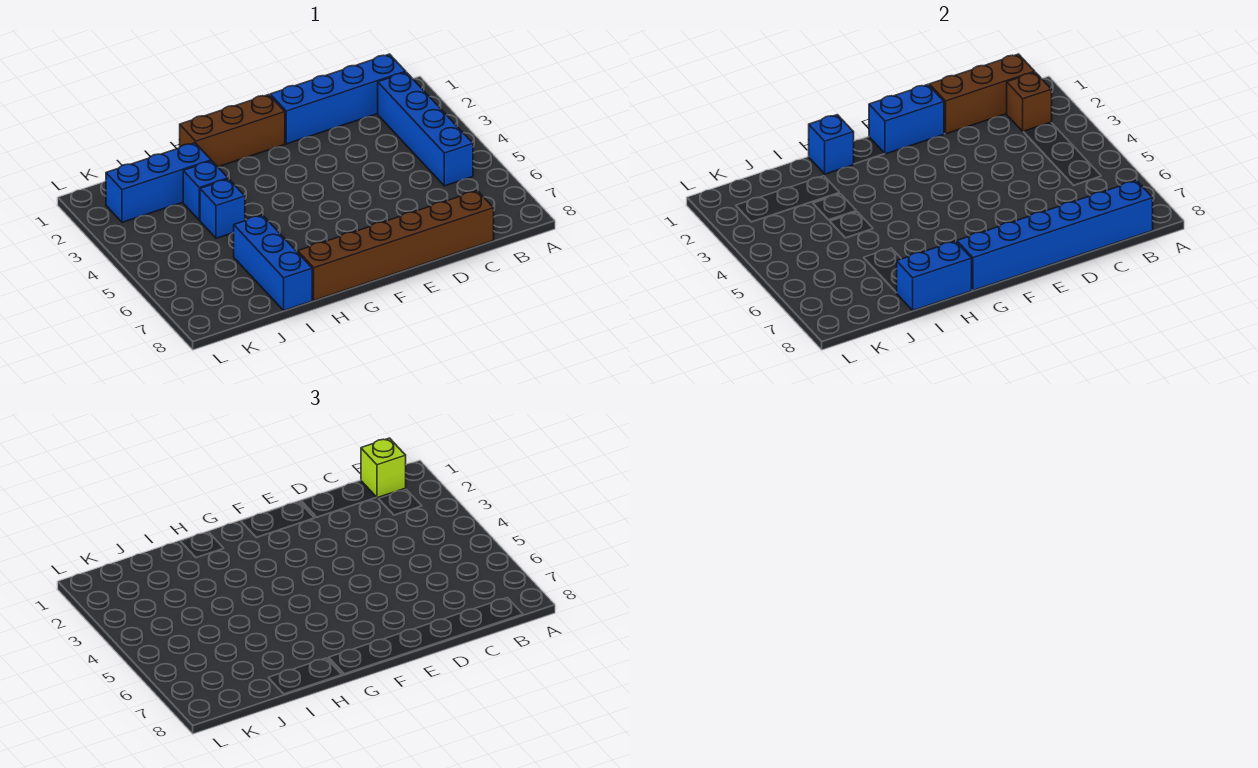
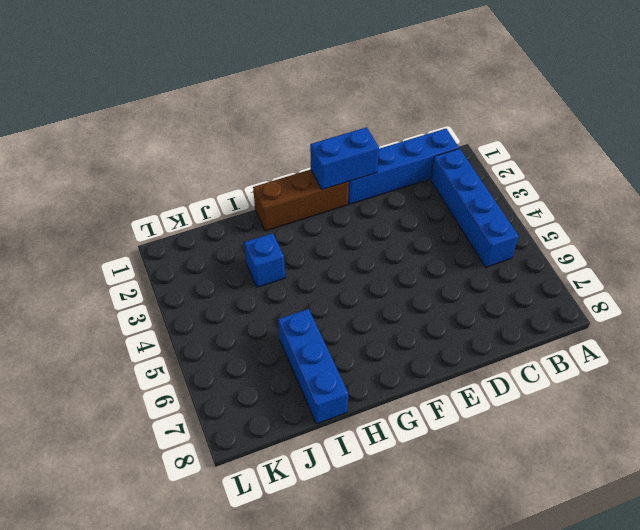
none -> brown brick C8:H8 level 1
none -> blue brick I2:K2 level 1
none -> blue brick I4 level 1

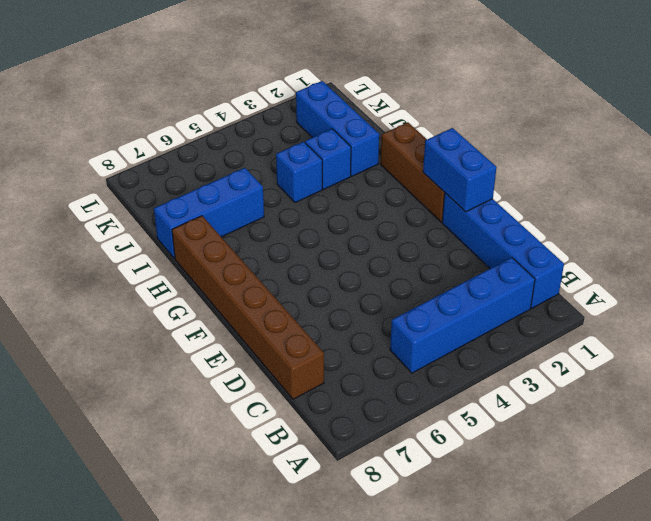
none -> brown brick B1:D1 level 2
none -> brown brick B2 level 2
none -> blue brick B8:G8 level 2

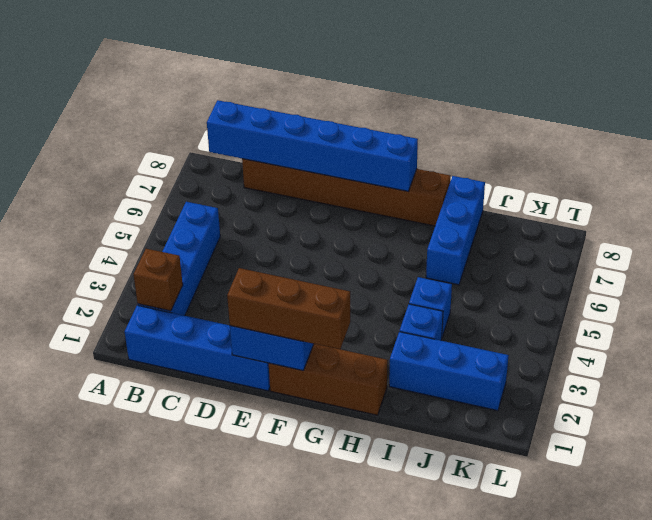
brown brick E1:G1 level 3 -> brown brick B1:D1 level 2
none -> blue brick H1 level 2
none -> blue brick H8:I8 level 2
none -> lime brick B1 level 3

